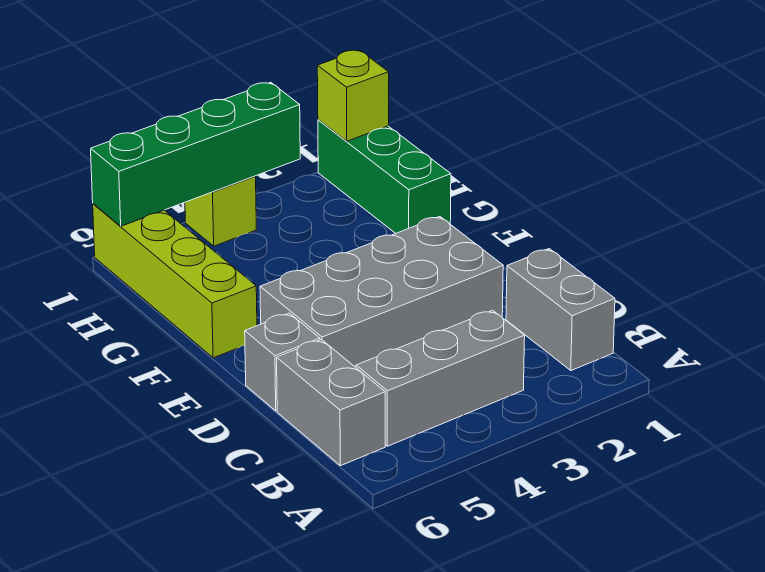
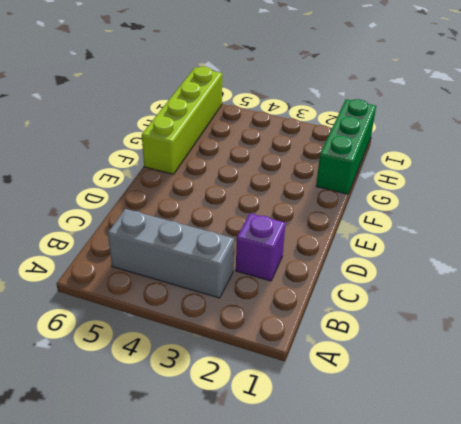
purple brick C2 level 1 -> none
none -> grey brick B1:C1 level 1
none -> grey brick B6:C6 level 1

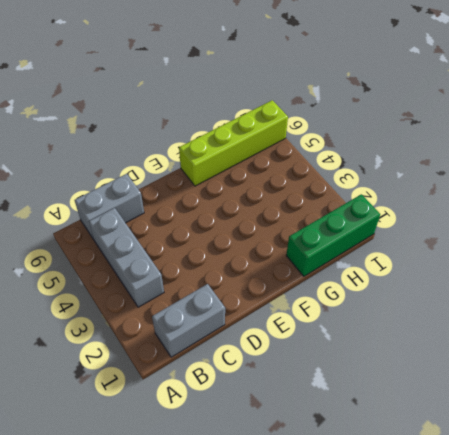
none -> grey brick D2:E5 level 1
none -> grey brick D6 level 1

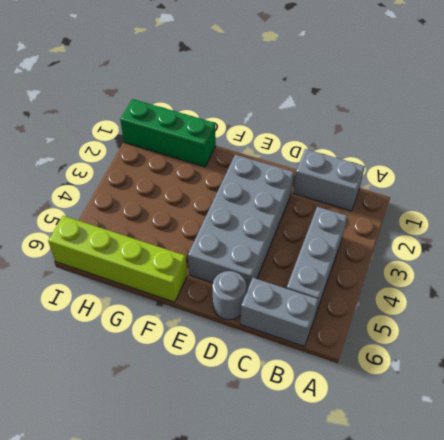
grey round brick D6 level 1 -> grey brick D6 level 1
none -> lime brick I4 level 1
none -> lime brick I1 level 2

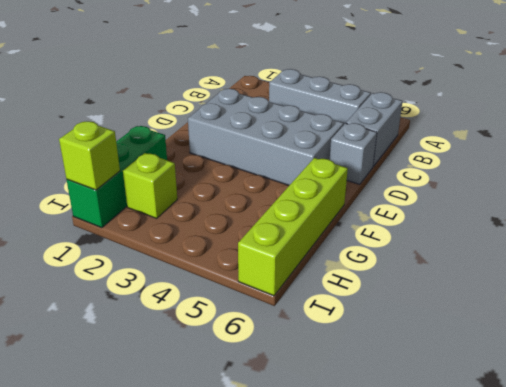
lime brick H2 level 1 -> lime brick I4 level 1
none -> grey brick B1:C1 level 1
none -> green brick I3:I6 level 2

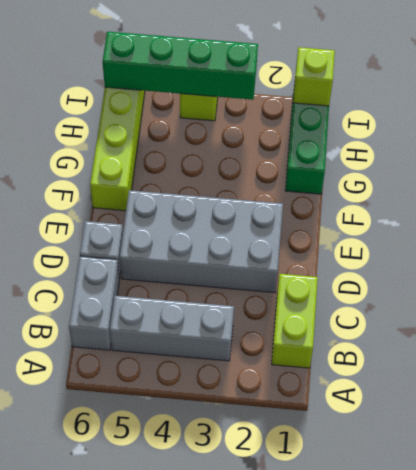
lime brick B1:C1 level 1 -> grey brick B1:C1 level 1

